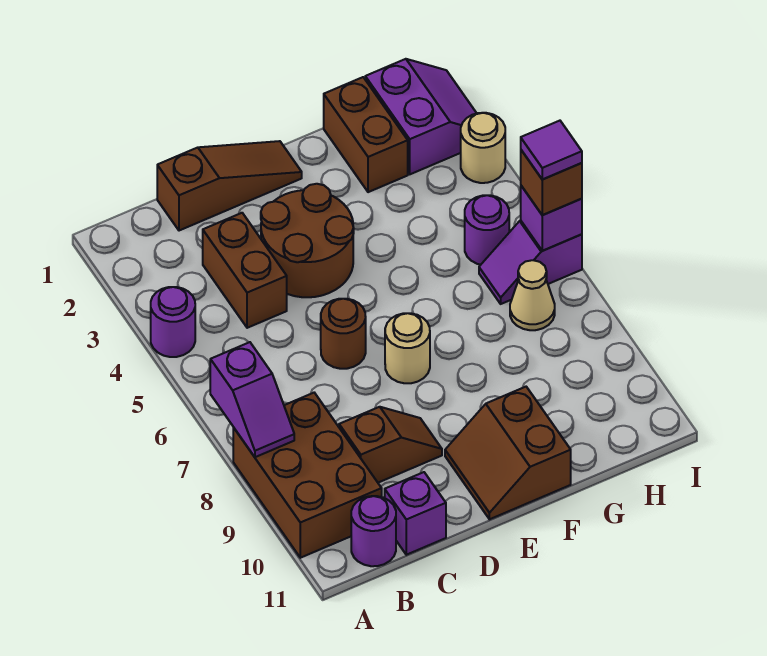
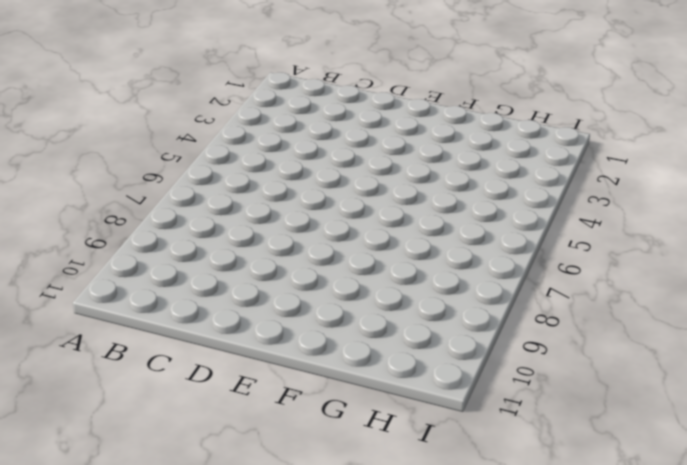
none -> purple round brick A4 level 1
none -> brown brick A8:B10 level 1
none -> purple round brick B11 level 1

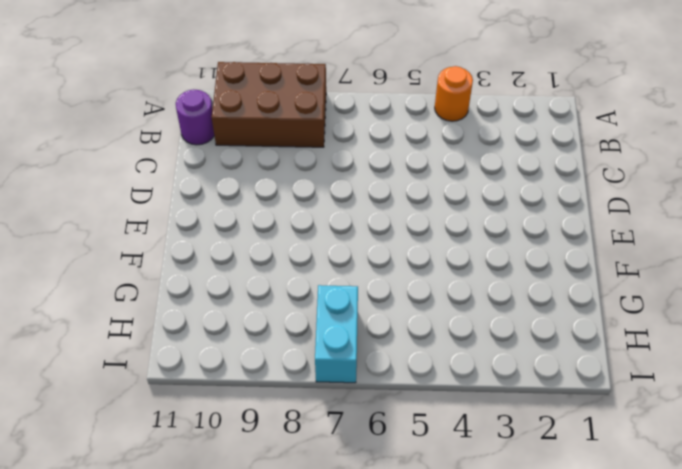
orange round brick A4 level 1 -> purple round brick A4 level 1
cyan brick H7:I7 level 1 -> tan cone H7 level 1
none -> brown slope C1:E1 level 1 top C
none -> brown brick C3:C4 level 1
none -> brown slope C9:D9 level 1 top C

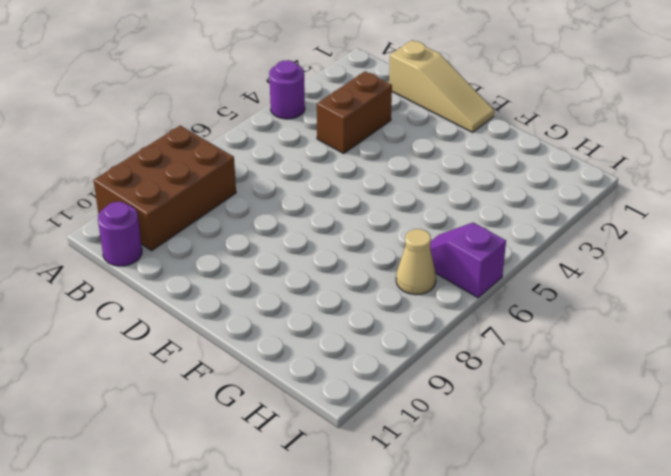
tan slope C1:E1 level 1 top C -> brown slope C1:E1 level 1 top C
none -> brown slope C9:D9 level 1 top C
none -> purple brick C11 level 1
none -> brown round brick D3:E4 level 1

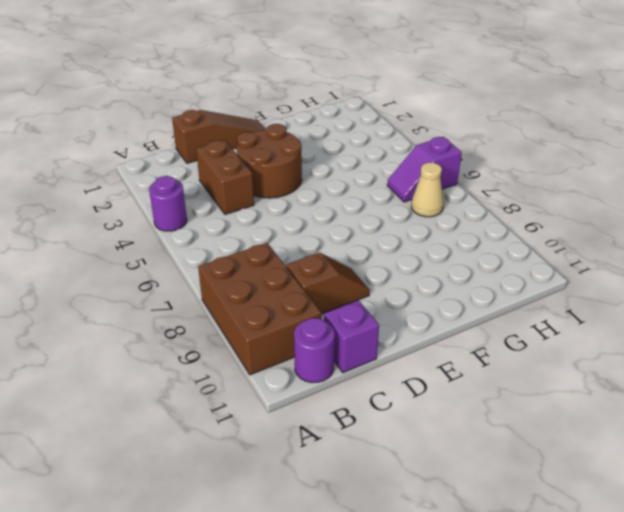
none -> brown round brick D6 level 1
none -> tan round brick E7 level 1
none -> brown slope E10:F11 level 1 top F

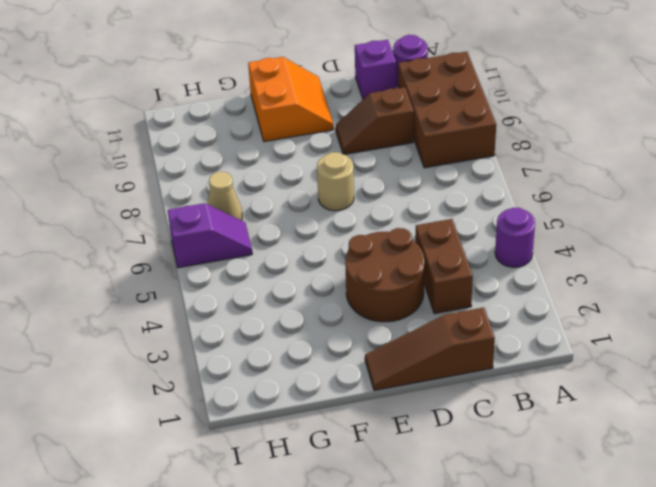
orange slope E10:F11 level 1 top F -> brown slope E10:F11 level 1 top F
none -> brown round brick D6 level 1
none -> brown brick G1:G2 level 1
none -> purple slope H1:I2 level 1 top H

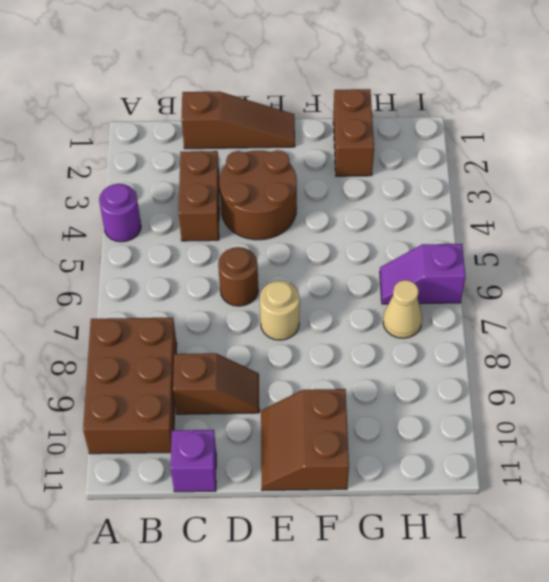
none -> purple round brick B11 level 1
none -> purple slope H1:I2 level 1 top H
none -> purple round brick H5 level 1

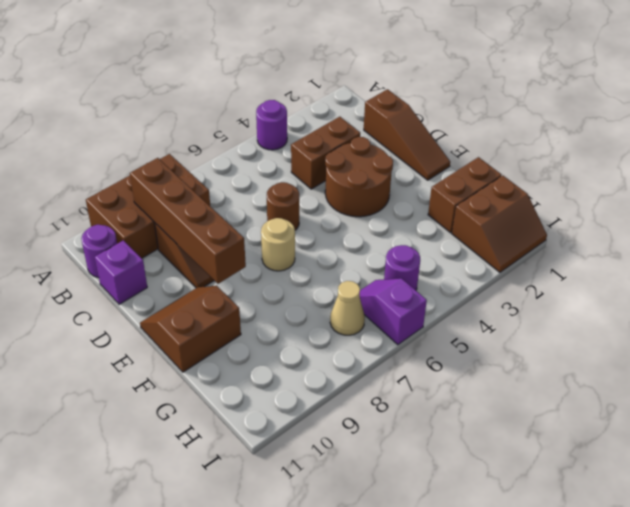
brown brick B9:E9 level 2 -> none
brown slope H1:I2 level 1 top H -> purple slope H1:I2 level 1 top H
none -> tan round brick I3 level 1
none -> purple slope A7:A8 level 2 top 7
none -> purple brick I6 level 2

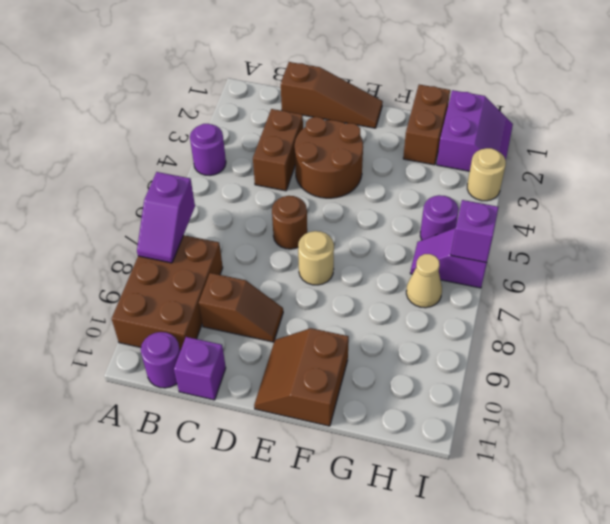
none -> brown brick I6 level 3
none -> purple tile I6 level 4

